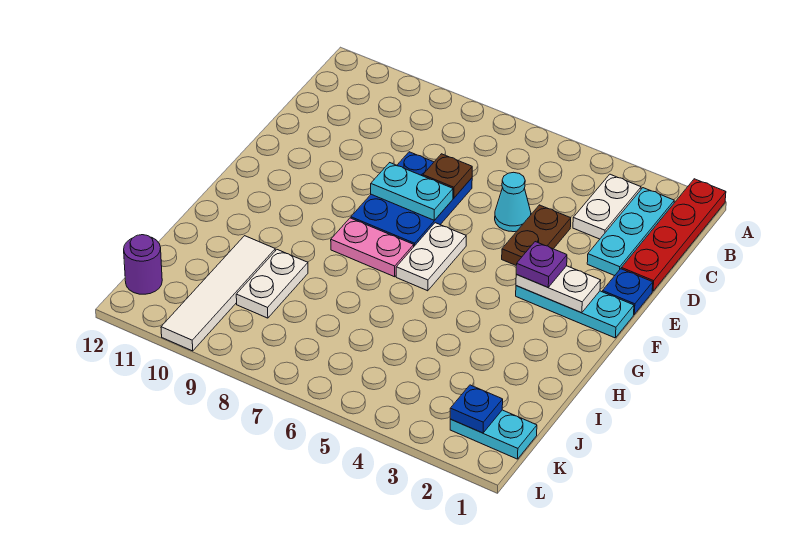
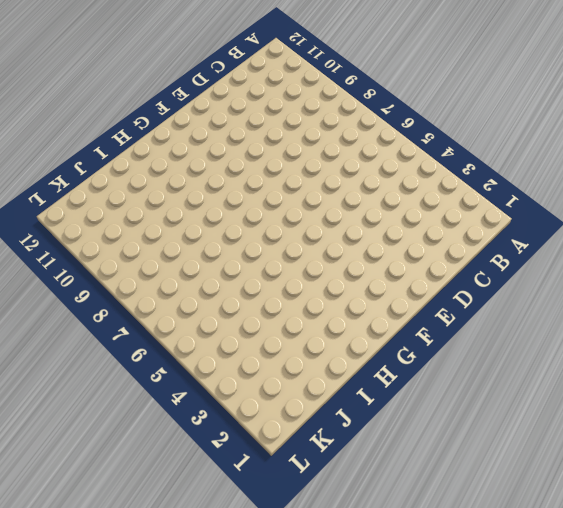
none -> red plate A1:D1 level 1
none -> cyan plate B2:D2 level 1
none -> white plate B3:C3 level 1

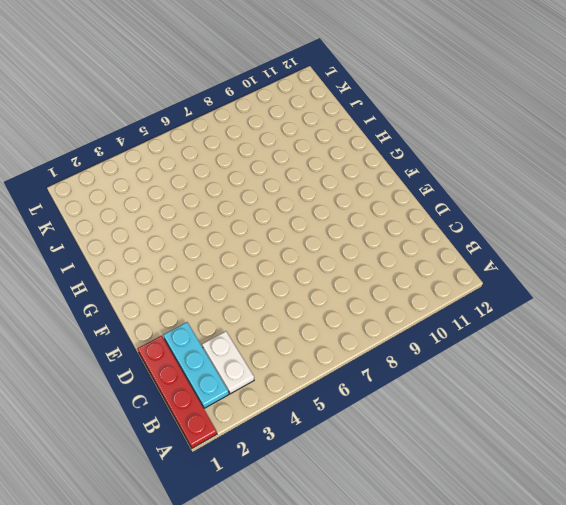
none -> brown plate D4:E4 level 1
none -> cyan cone D5 level 1
none -> blue plate D7:F8 level 1

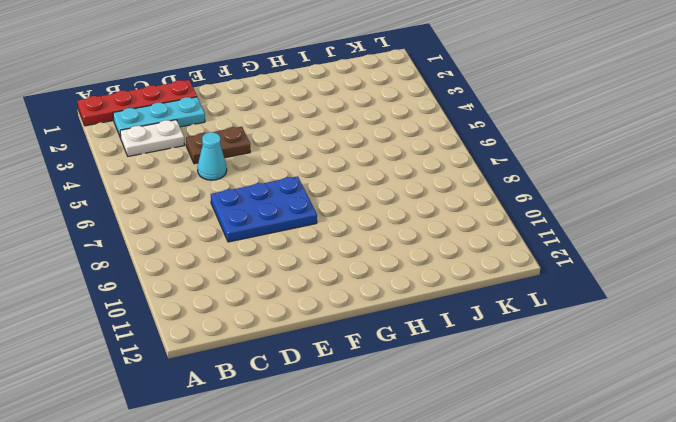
none -> blue plate E1 level 1
none -> cyan plate F1:F3 level 1
none -> white plate F6:G6 level 1

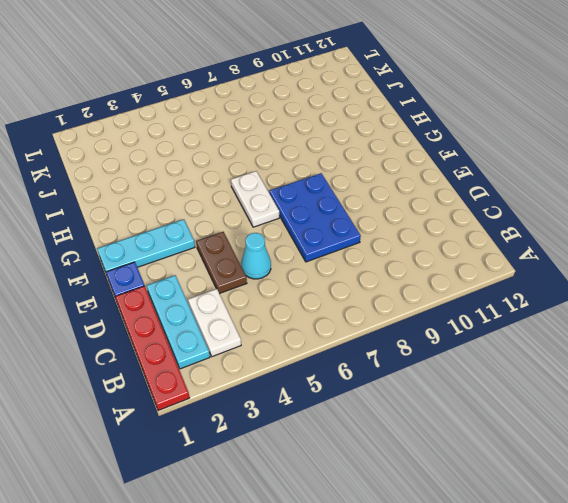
none -> pink plate G7:G8 level 1
none -> white plate I9:J9 level 1
none -> white tile I10:L10 level 1

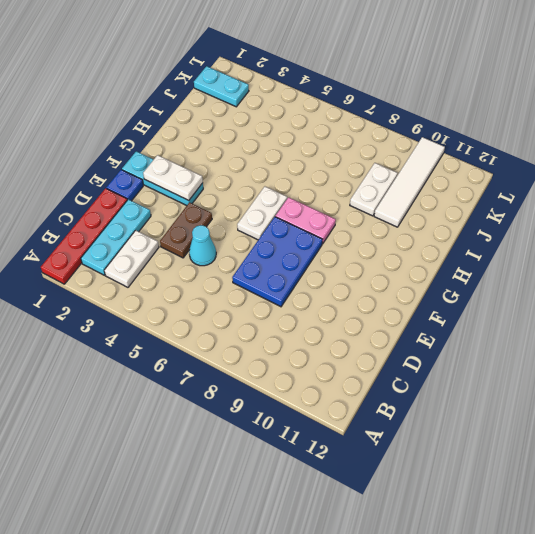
none -> purple round brick K12 level 1
none -> brown plate D7 level 2
none -> cyan plate E7:E8 level 2

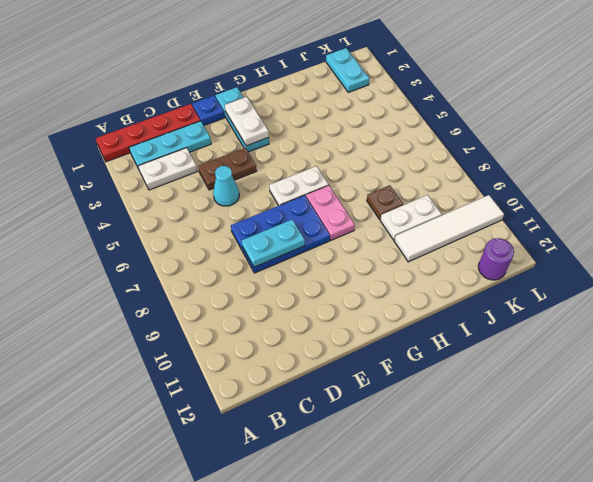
cyan plate D8:E8 level 2 -> cyan plate E7:E8 level 2
brown plate I8 level 1 -> brown plate D7 level 2
none -> blue plate K2 level 2
none -> purple plate F3 level 3

